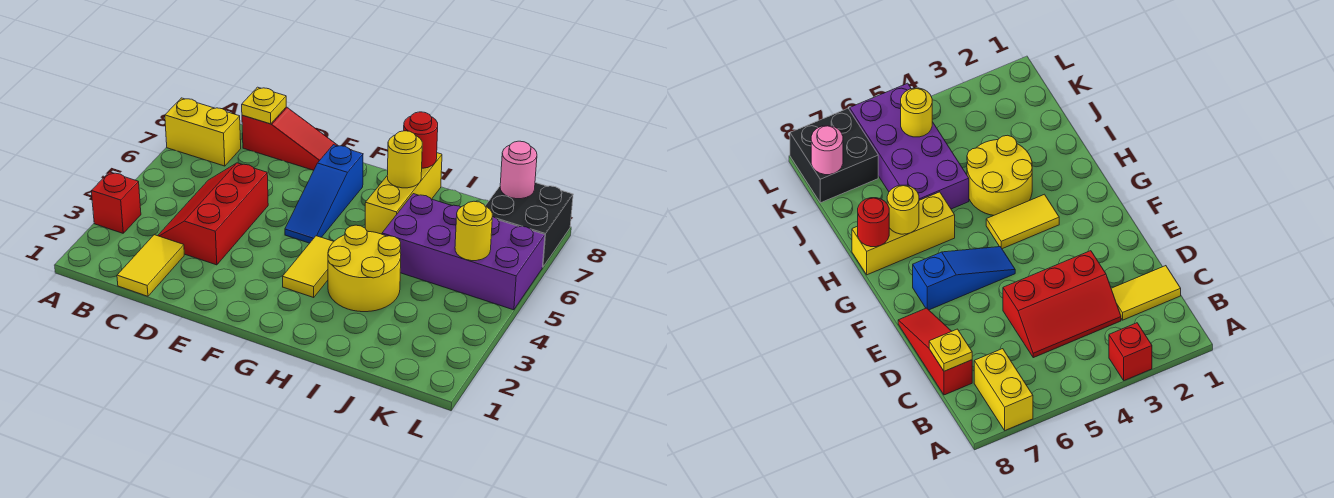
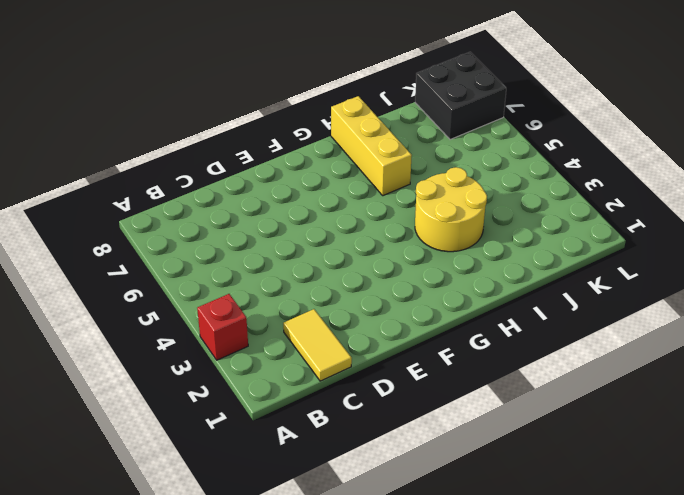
none -> yellow brick A7:B7 level 1
none -> red slope C3:D5 level 1 top D
none -> red slope C8:E8 level 1 top C

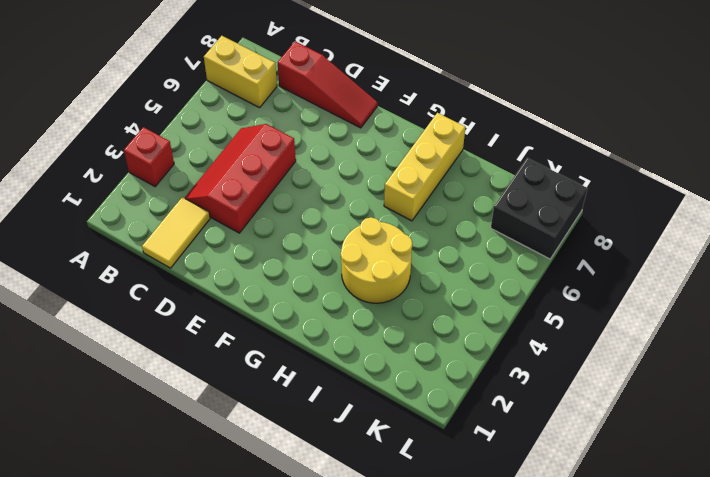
none -> blue slope F5:F7 level 1 top 7
none -> yellow tile G3:G4 level 1
none -> purple brick I5:L6 level 1

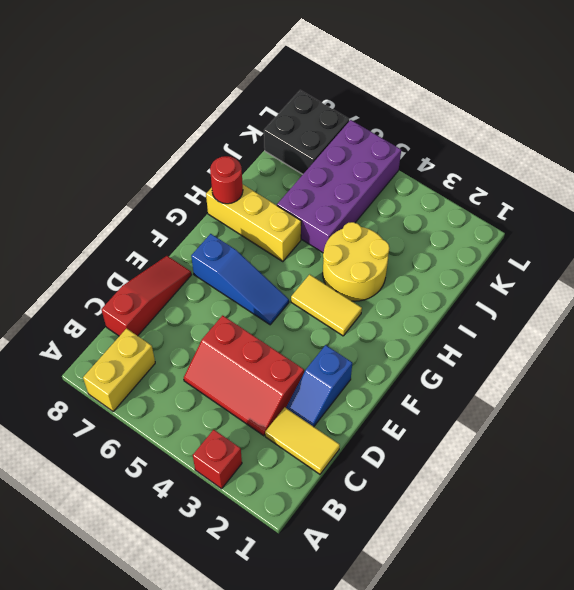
blue slope D2:E2 level 1 top E -> none
none -> yellow plate C8 level 2
none -> yellow round brick H7 level 2
none -> yellow round brick K5 level 2

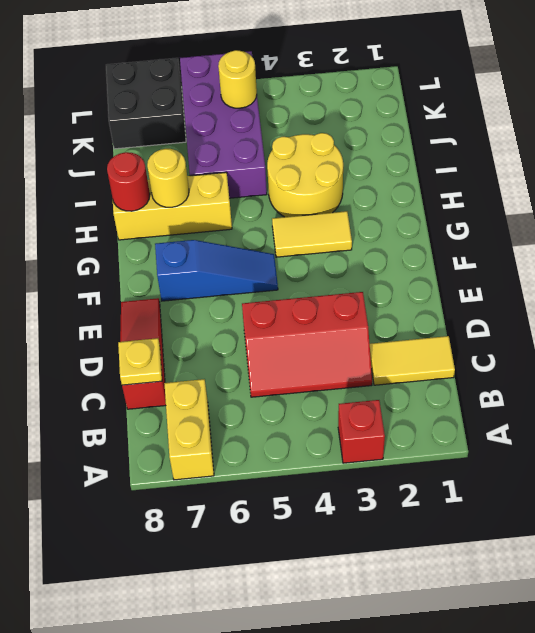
none -> pink round brick K8 level 2

